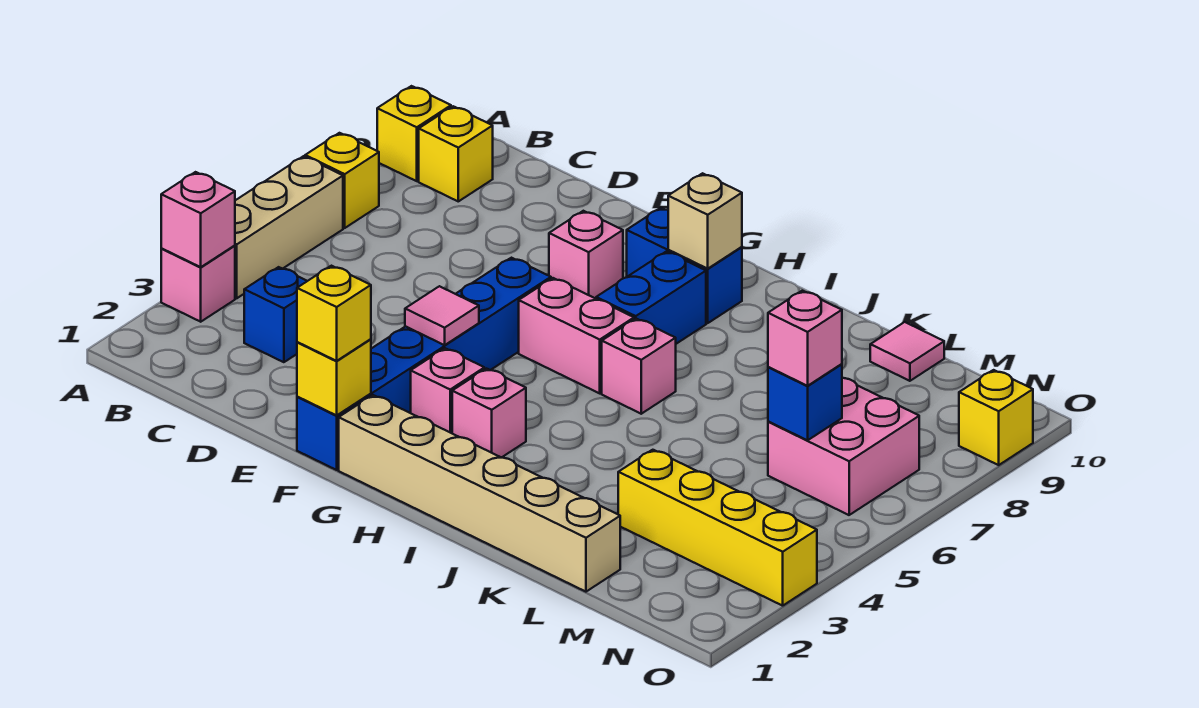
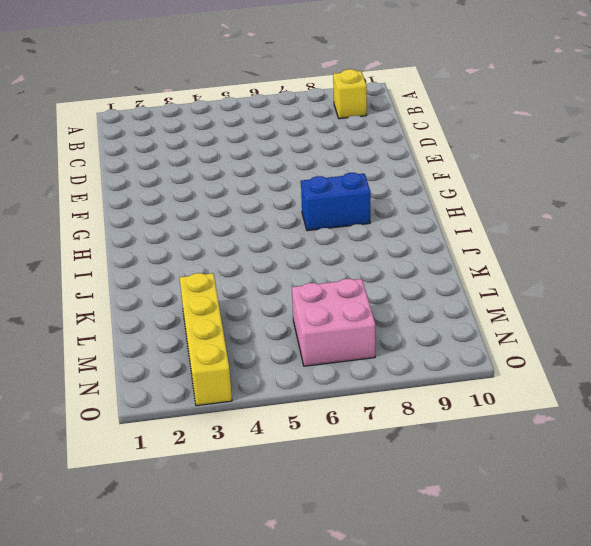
none -> pink brick A3 level 1
none -> tan brick A4:A6 level 1
none -> yellow brick A7 level 1

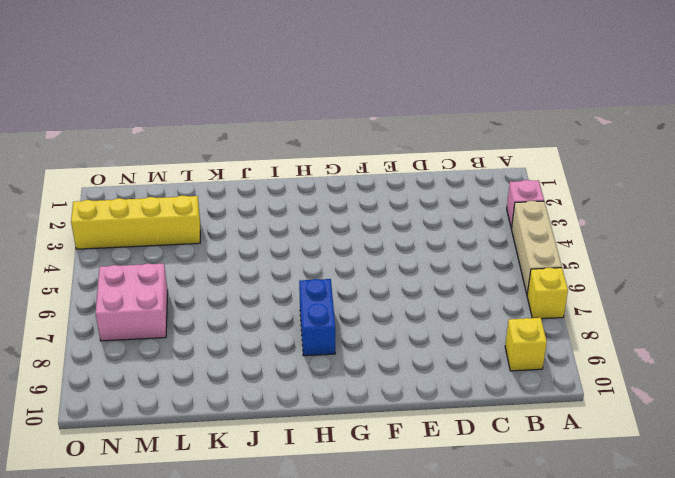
none -> yellow brick A9 level 1
none -> blue brick C3 level 1
none -> blue brick F1:F6 level 1

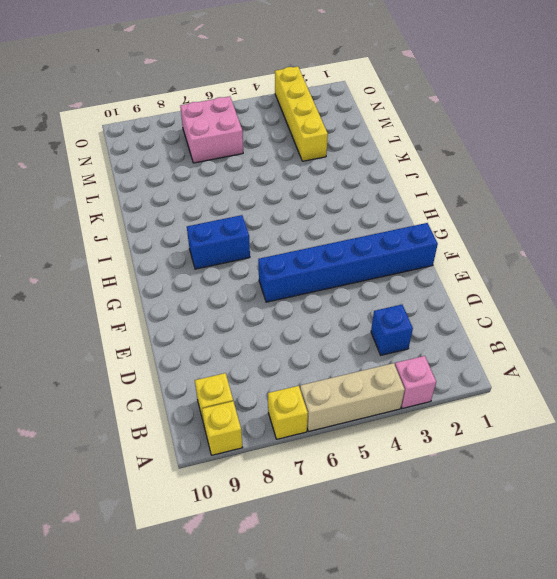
none -> pink brick F8 level 1
none -> tan brick G1:L1 level 1
none -> pink brick G3 level 1

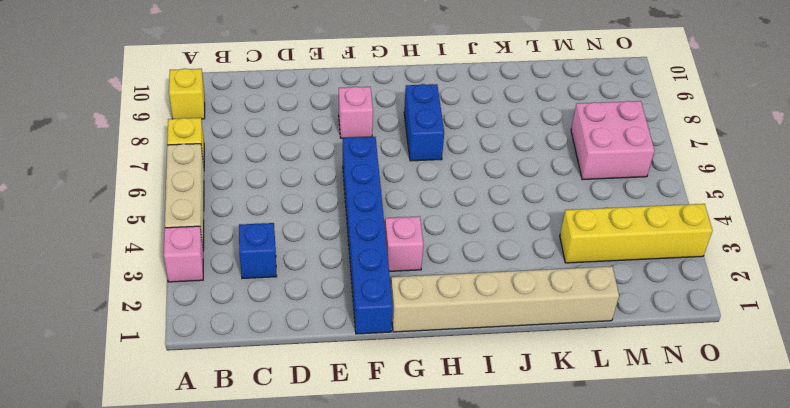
none -> yellow brick B9 level 1
none -> pink brick G6:H6 level 1
none -> blue brick G9:H9 level 1

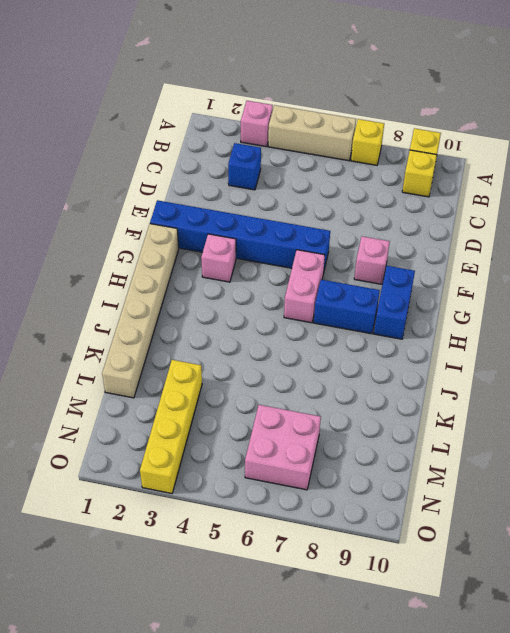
none -> pink brick H3 level 1
none -> pink brick I6 level 1
none -> pink tile L10 level 1

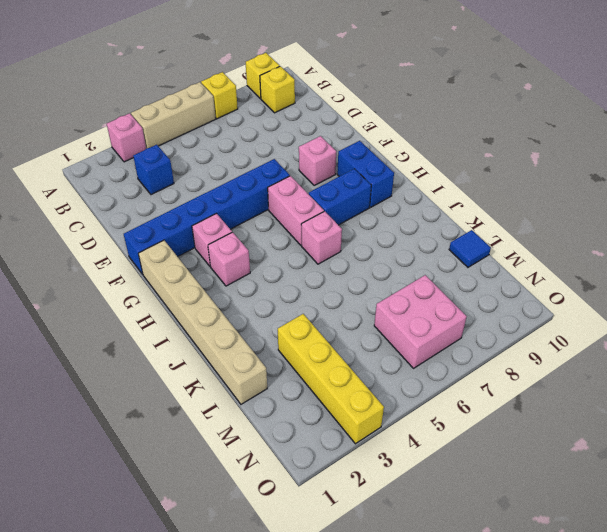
blue tile L10 level 1 -> pink tile L10 level 1
none -> yellow brick O9 level 1
none -> pink brick A3 level 2
none -> yellow brick F1 level 2

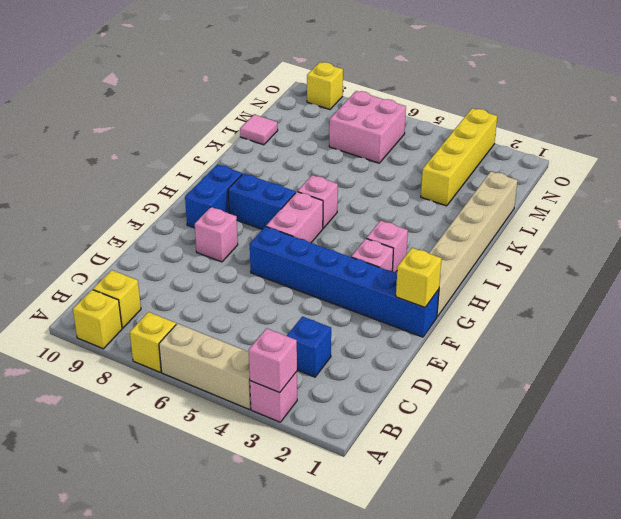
none -> pink tile F4 level 2
none -> tan brick H9 level 2
none -> blue brick M6 level 2

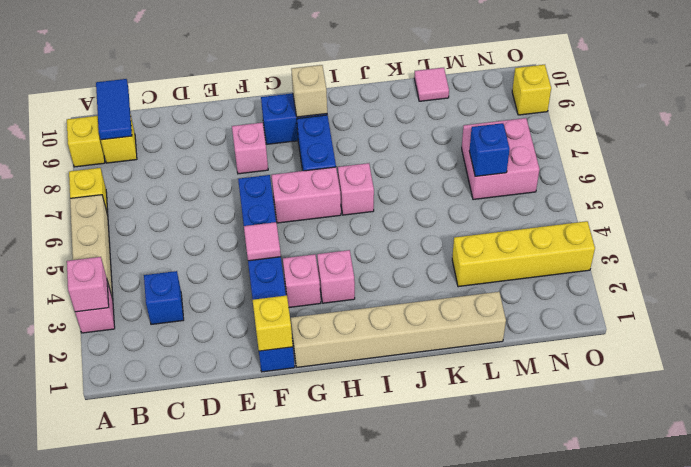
blue tile B9:B10 level 2 -> none
none -> yellow brick F1 level 3
none -> pink brick M6 level 3

